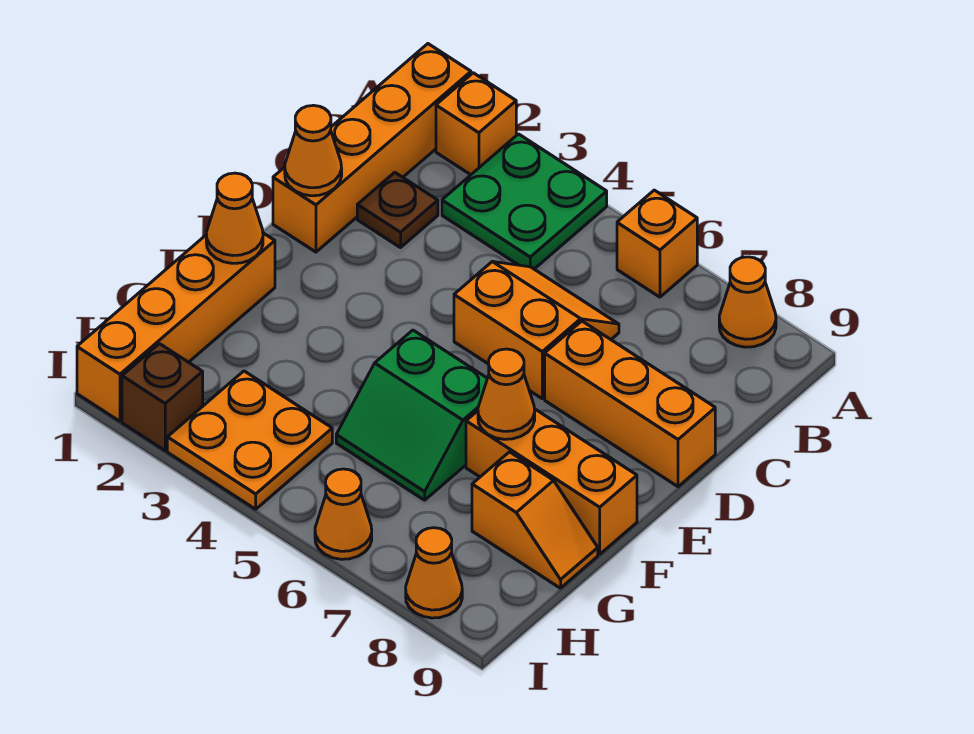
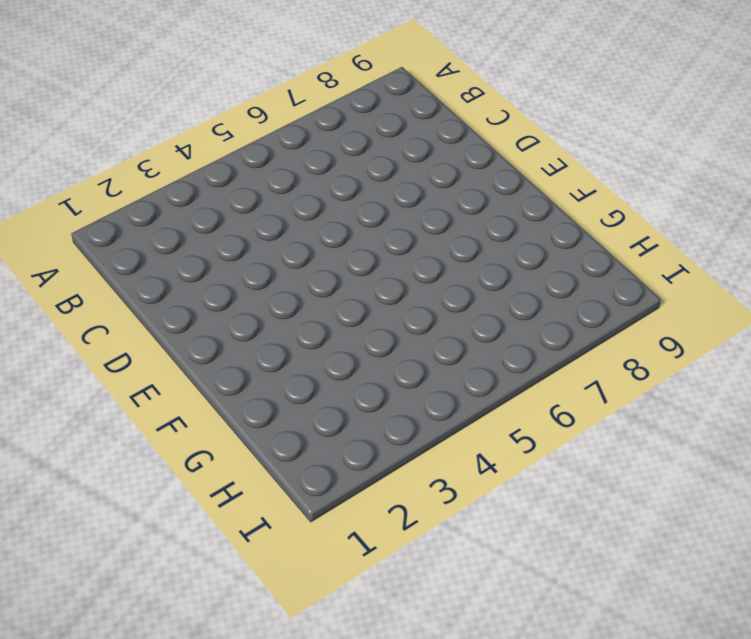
none -> orange brick A1:D1 level 1
none -> orange brick A2 level 1
none -> green plate A3:B4 level 1

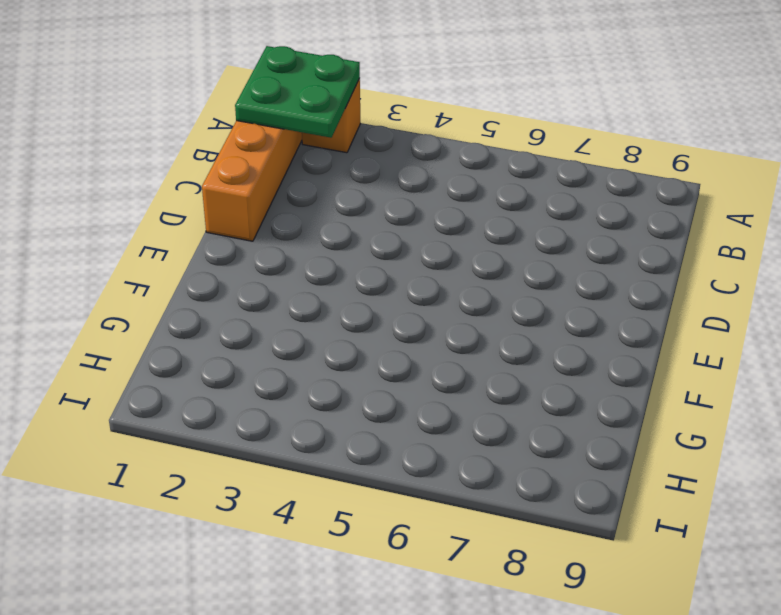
green plate A1:B2 level 2 -> green plate A3:B4 level 1
none -> orange brick A6 level 1
none -> orange cone A8 level 1
none -> brown plate C2 level 1

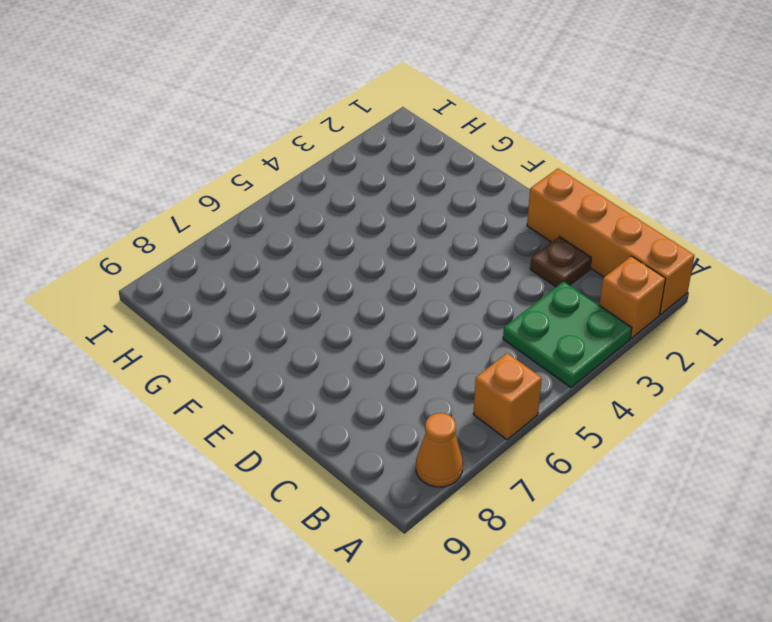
none -> orange slope C5:D6 level 1 top D
none -> orange brick D7:D9 level 1
none -> orange brick F1:I1 level 1

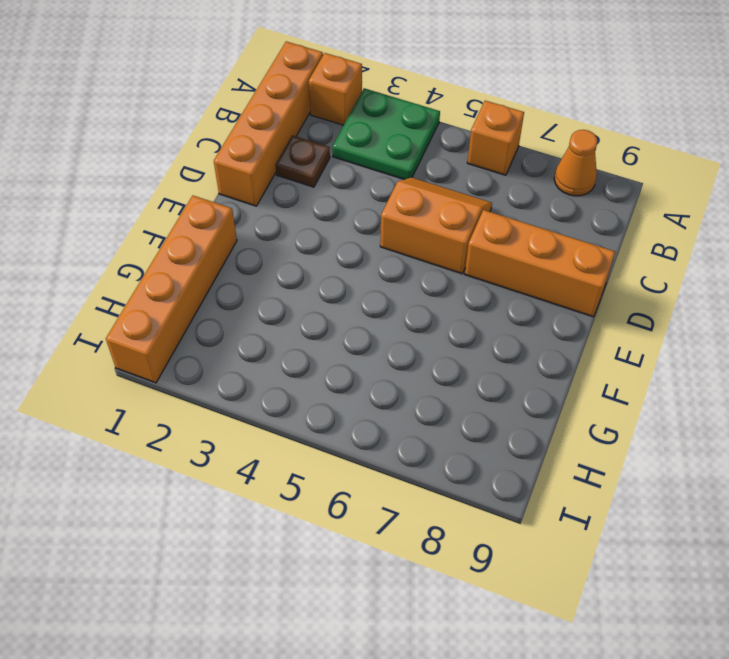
none -> green slope F5:G6 level 1 top F
none -> orange brick F7:F9 level 1
none -> orange slope G8:G9 level 1 top 8

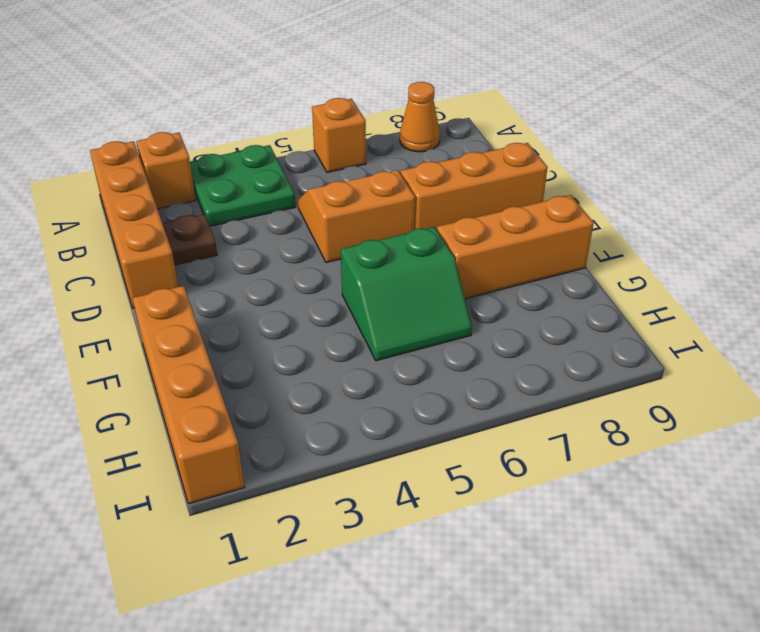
none -> orange slope G8:G9 level 1 top 8
none -> orange plate H3:I4 level 1
none -> brown brick I2 level 1

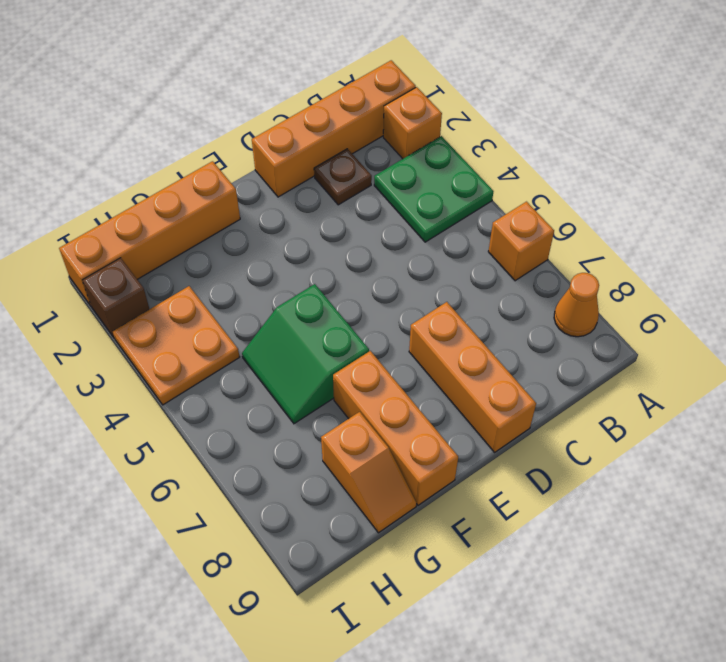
none -> orange slope C5:D6 level 1 top D
none -> orange cone I6 level 1
none -> orange cone I8 level 1

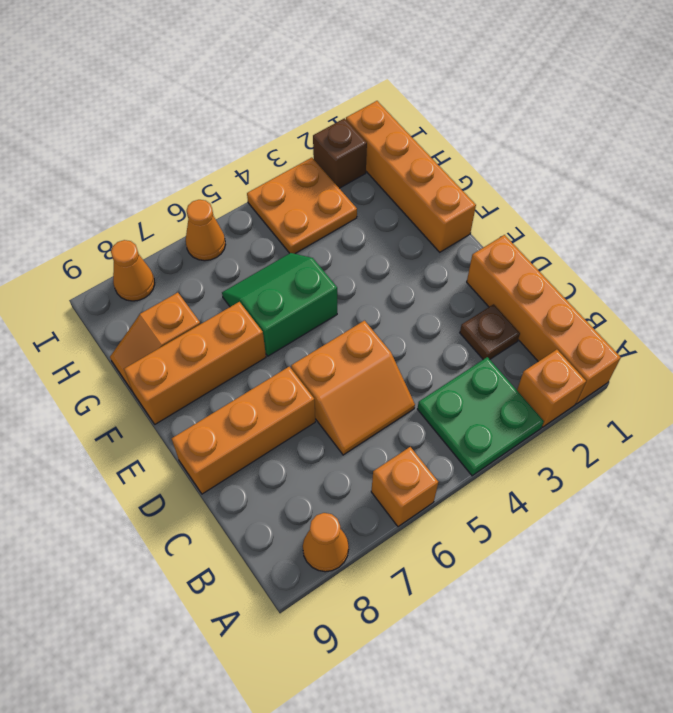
none -> orange cone D1 level 2
none -> orange cone F1 level 2
none -> orange cone F7 level 2

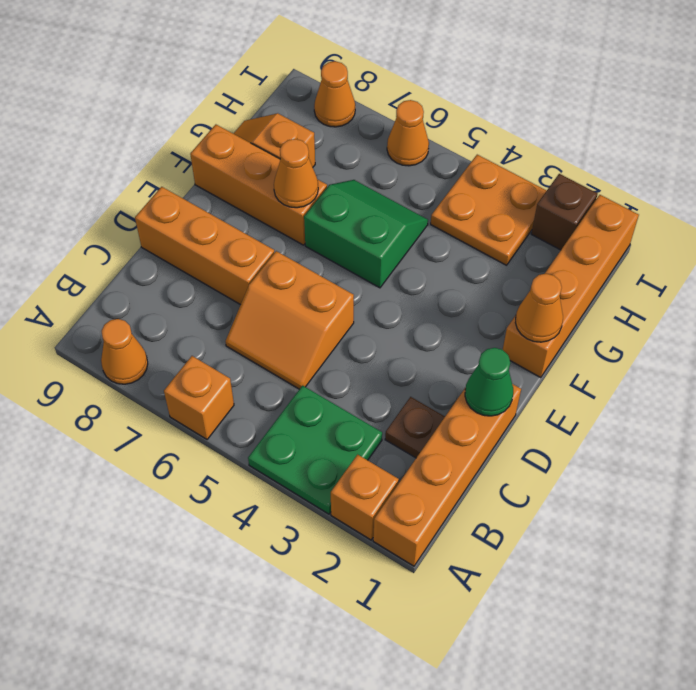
green cone D1 level 2 -> orange cone D1 level 2

